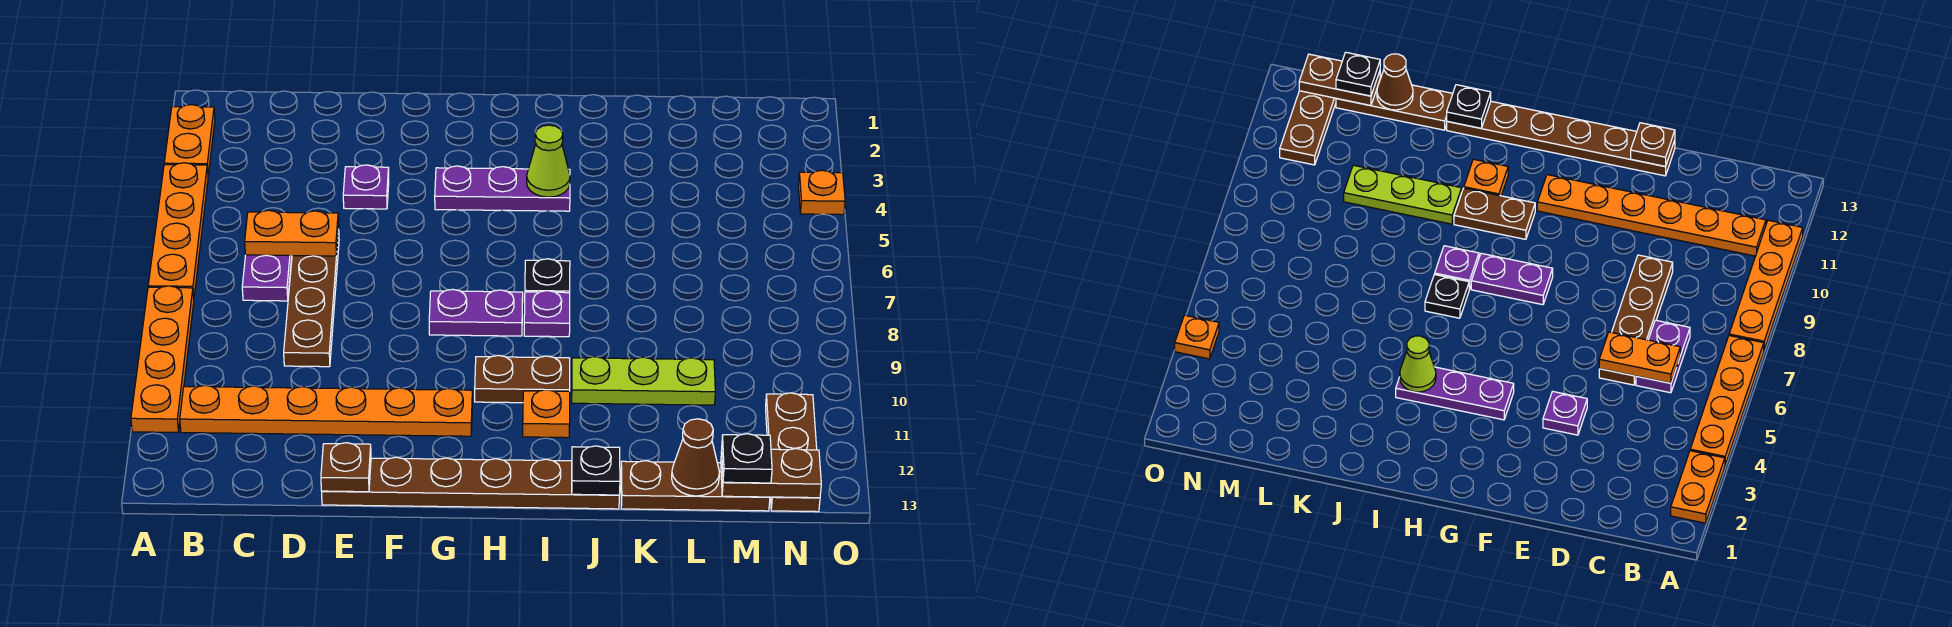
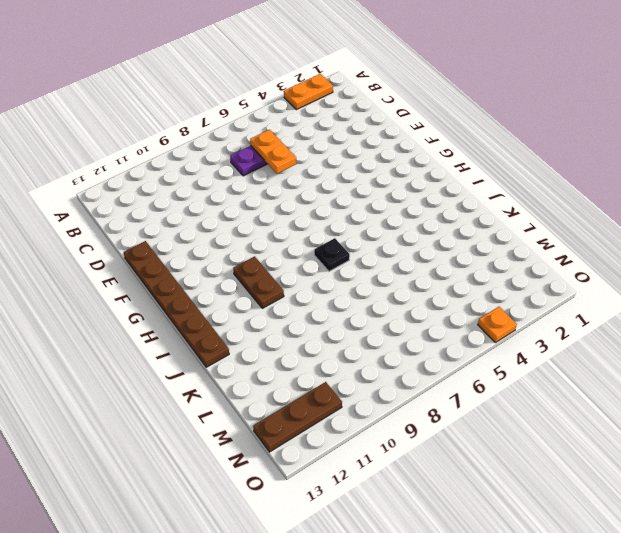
none -> orange plate A4:A7 level 1
none -> orange plate A8:A11 level 1
none -> orange plate B11:G11 level 1

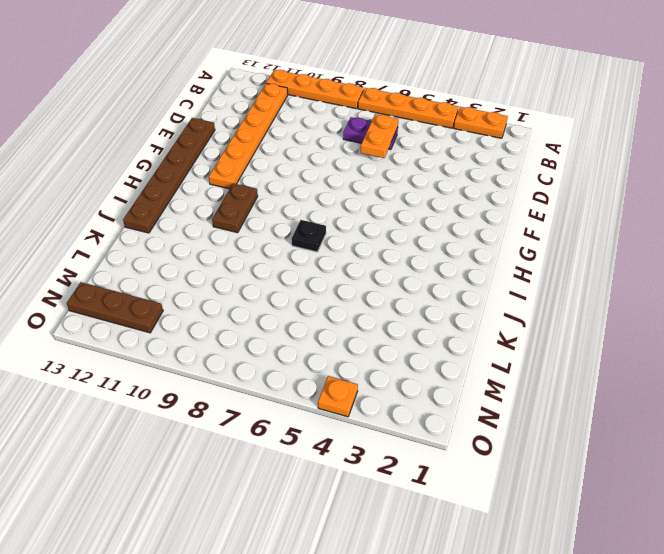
none -> brown plate D6:D9 level 1
none -> purple plate E4 level 1
none -> purple plate G4:I4 level 1

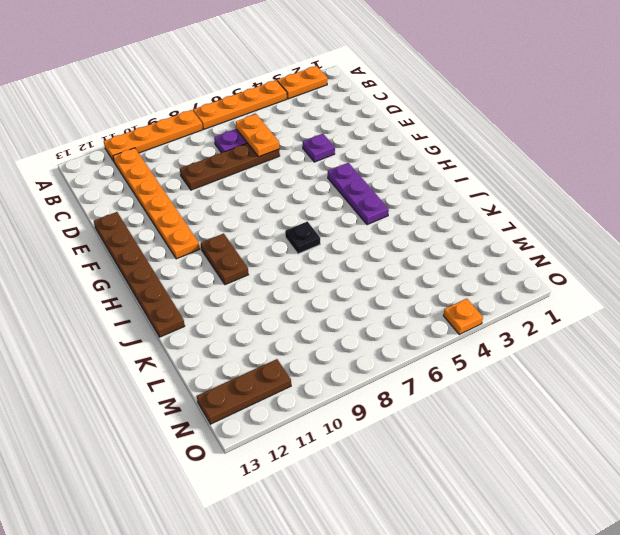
none -> purple plate G8:H8 level 1
none -> purple plate I8 level 1
none -> orange plate I11 level 1

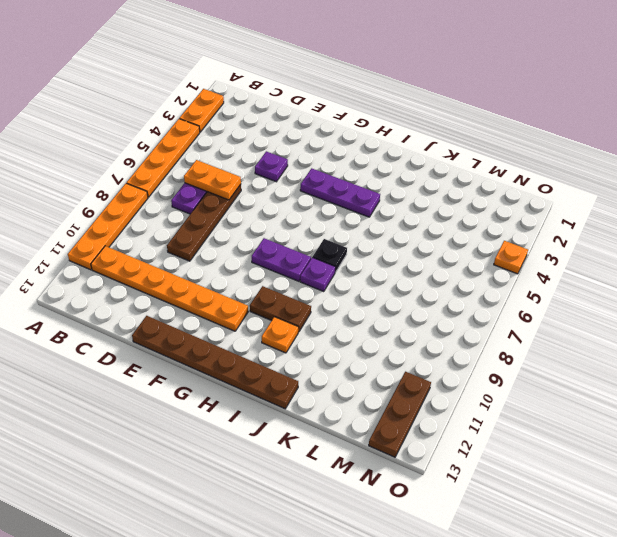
none -> lime plate J10:L10 level 1
none -> brown plate K13:M13 level 1
none -> brown plate E13 level 2

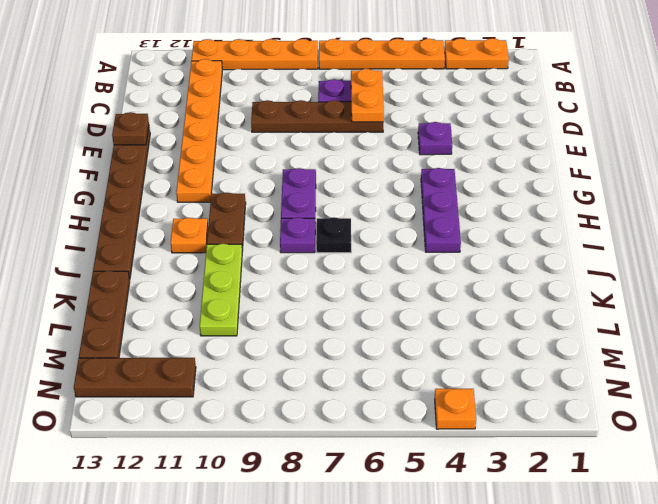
none -> lime cone I4 level 2
none -> black plate J13 level 2
none -> brown cone L13 level 2

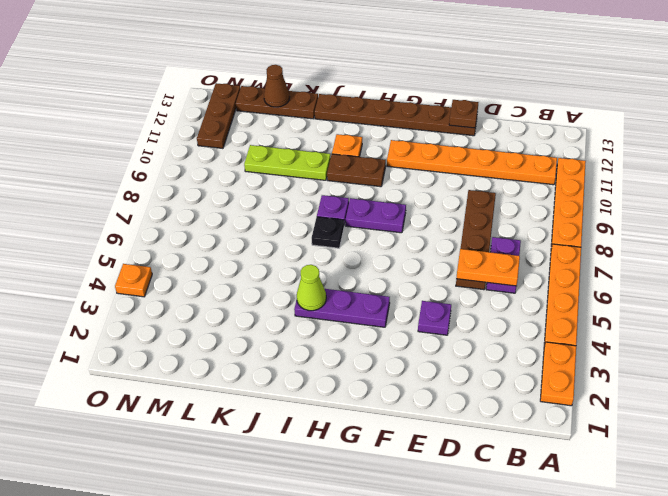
none -> black plate J13 level 2
none -> brown plate M13:N13 level 2
none -> black plate M13 level 3

